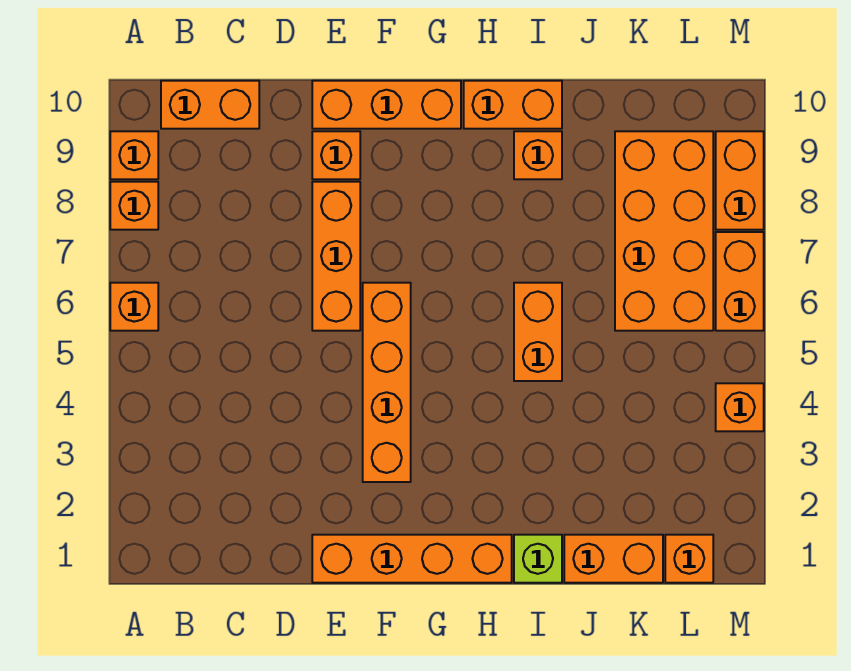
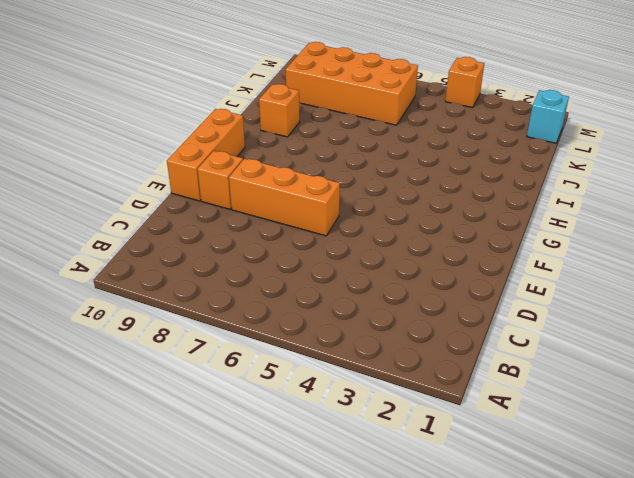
cyan brick L1 level 1 -> orange brick L1 level 1
none -> orange brick A6 level 1
none -> orange brick A8 level 1
none -> orange brick A9 level 1

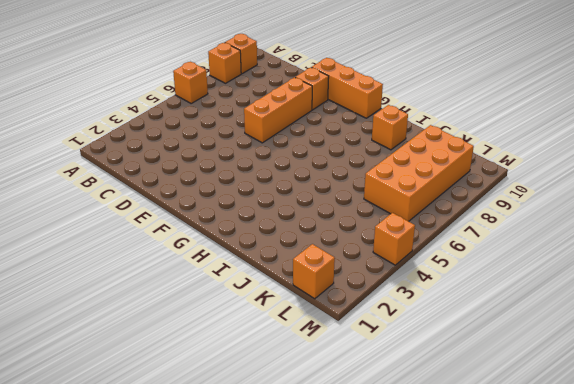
none -> orange brick B10:C10 level 1
none -> orange brick E1:H1 level 1
none -> orange brick F3:F6 level 1

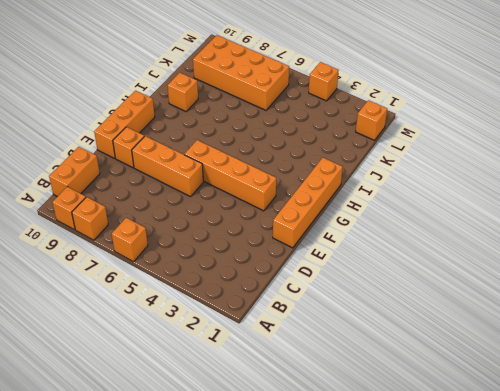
none -> orange brick H10:I10 level 1
none -> lime brick I1 level 1
none -> orange brick I5:I6 level 1

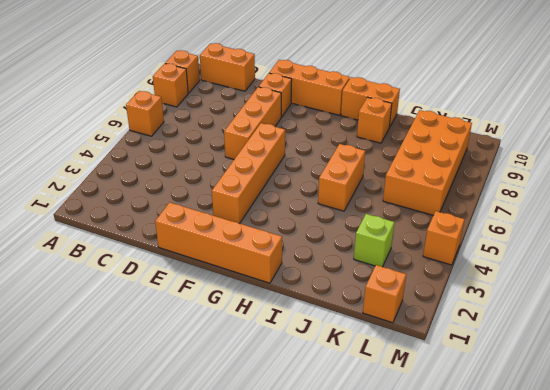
lime brick K3 level 1 -> lime brick I1 level 1
none -> orange brick J1:K1 level 1
none -> orange brick M6:M7 level 1
none -> orange brick M8:M9 level 1

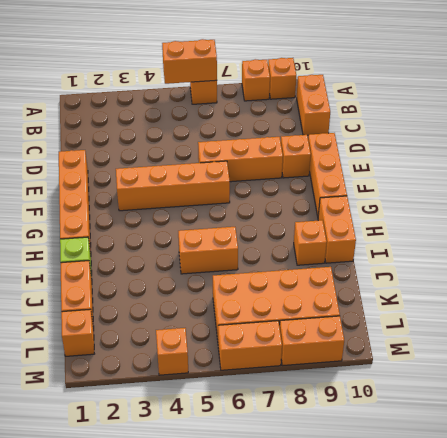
orange brick A5:A6 level 2 -> none

